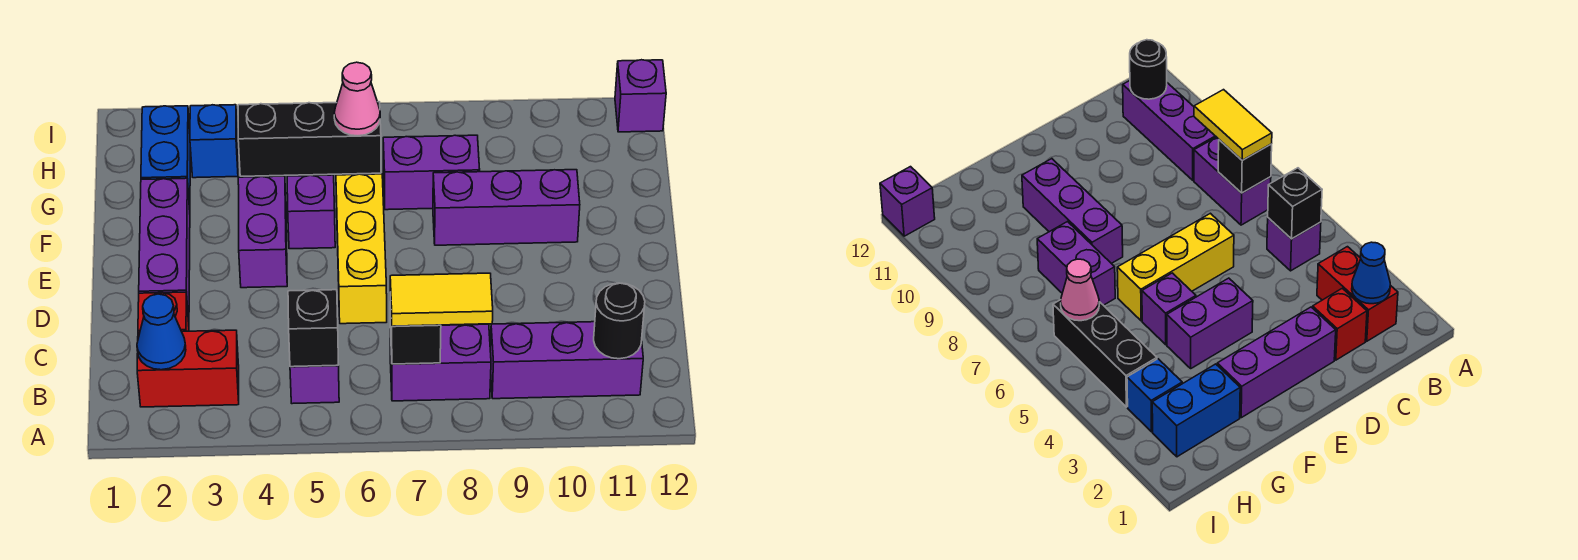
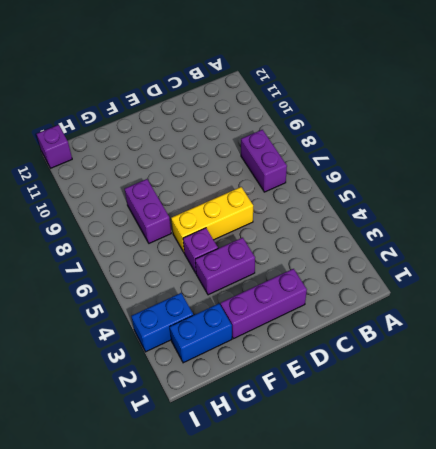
blue brick H3:I3 level 1 -> blue brick H3 level 1
none -> red brick B2:B3 level 1
none -> purple brick B5 level 1
none -> purple brick B9:B11 level 1

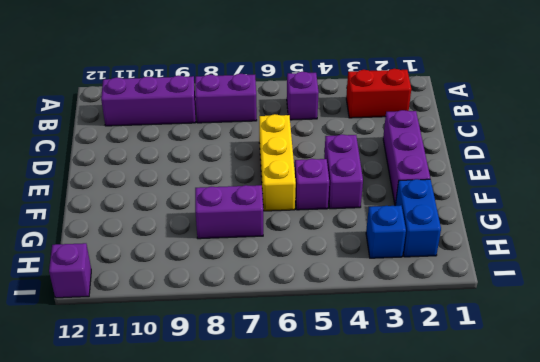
none -> red brick C2 level 1
none -> purple brick F8:F10 level 1
none -> black brick H4:H6 level 1

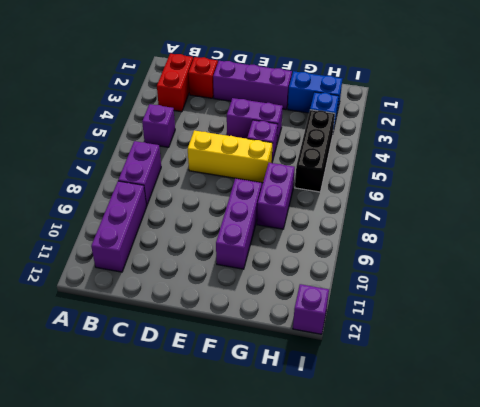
none -> blue cone B2 level 2
none -> black brick B5 level 2
none -> black brick B7 level 2

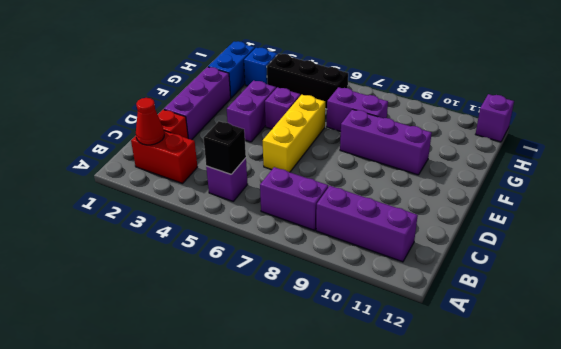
red cone B2 level 2 -> blue cone B2 level 2
none -> black brick B7 level 2
none -> black round brick B11 level 2
none -> pink cone H6 level 2

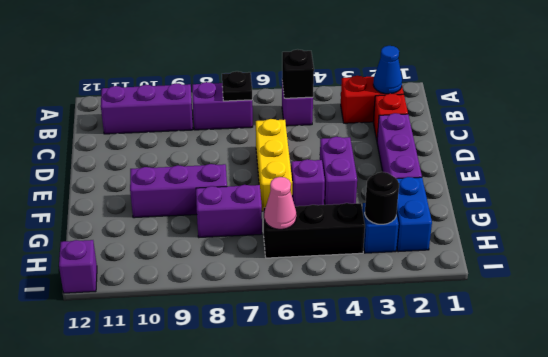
black plate B7 level 2 -> black brick B7 level 2
black round brick H3 level 2 -> black round brick B11 level 2
none -> yellow tile B7:B8 level 3

